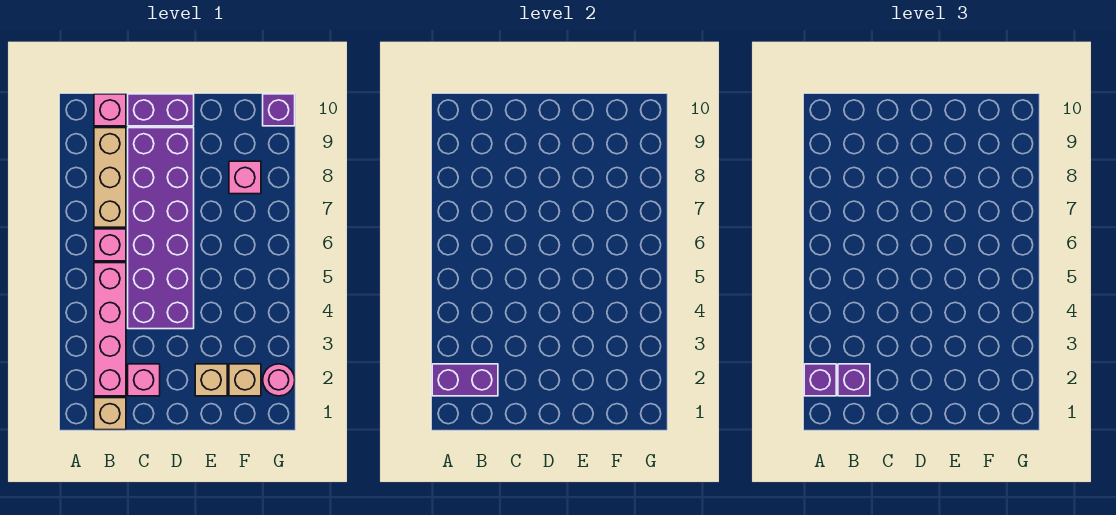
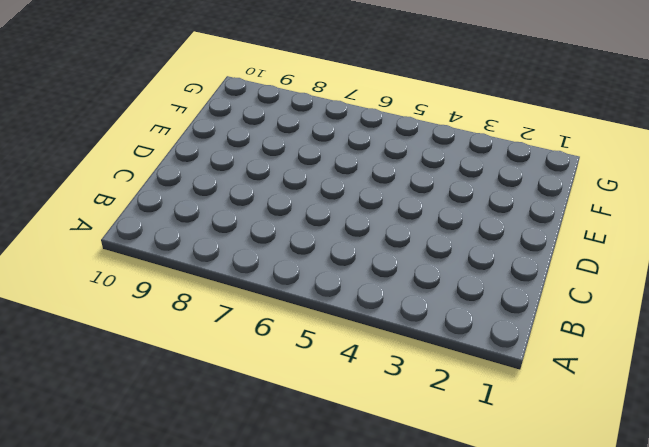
none -> tan brick B1 level 1
none -> pink brick B2:B5 level 1
none -> pink brick B6 level 1

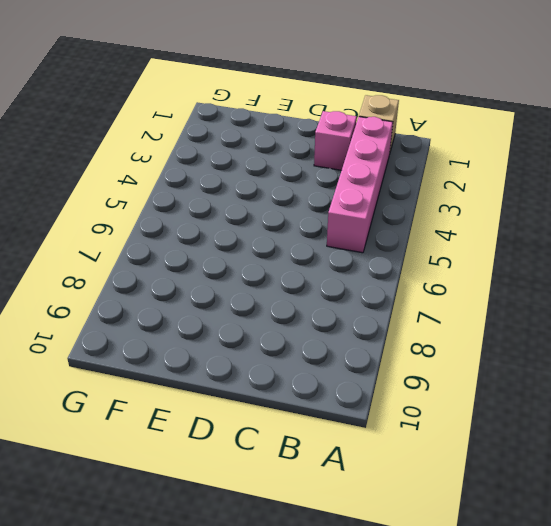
none -> pink brick B6 level 1
none -> tan brick B7:B9 level 1
none -> pink brick B10 level 1

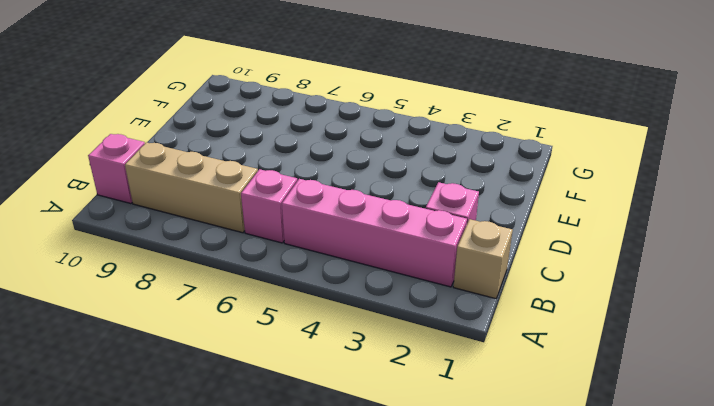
none -> purple brick C4:D9 level 1
none -> purple brick C10:D10 level 1
none -> tan brick E2 level 1

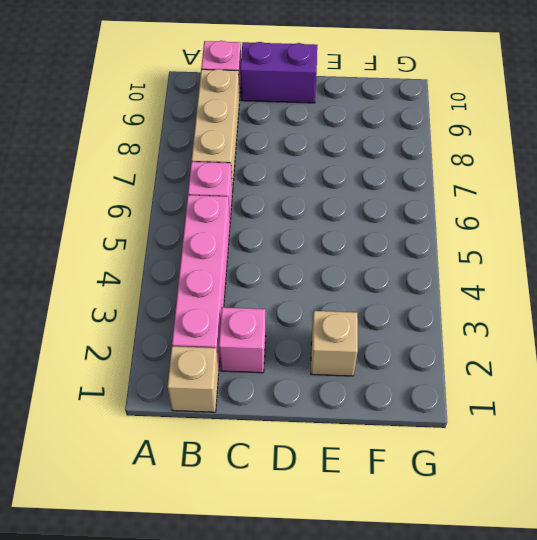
none -> purple brick C4:D9 level 1
none -> tan brick F2 level 1
none -> pink brick F8 level 1

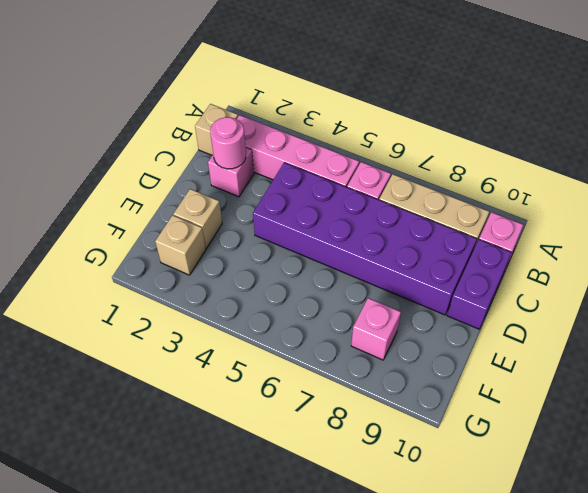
pink round brick C2 level 2 -> pink round brick G2 level 1
none -> purple brick G10 level 1
none -> purple brick A2:B2 level 2
none -> purple brick A2 level 3

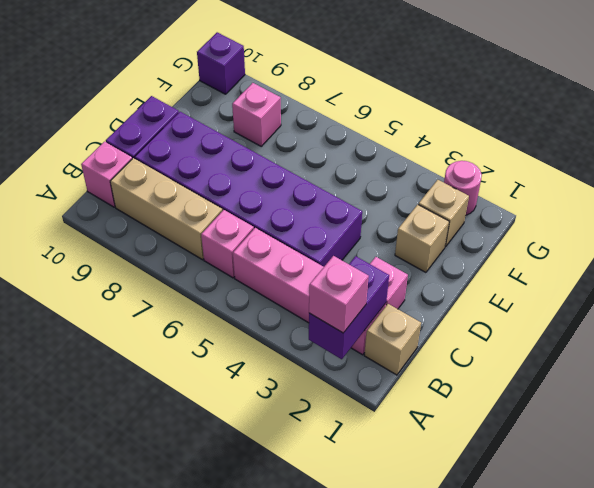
pink brick A2 level 3 -> purple brick A2 level 3
none -> purple brick B2 level 3

